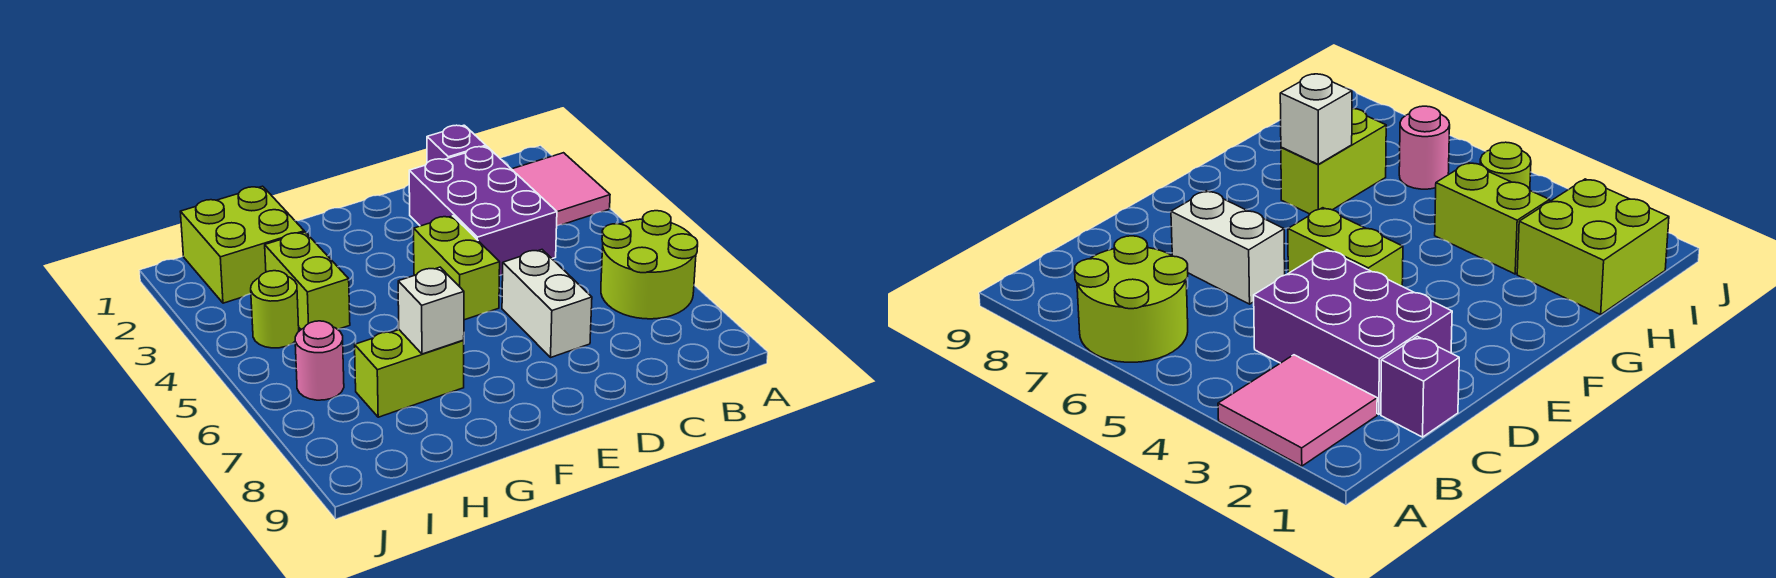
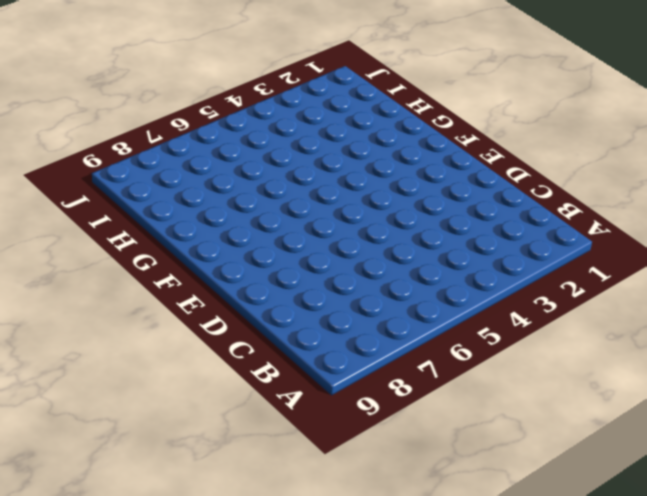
none -> pink tile A2:B3 level 1
none -> lime round brick A6:B7 level 1
none -> purple brick C1 level 1

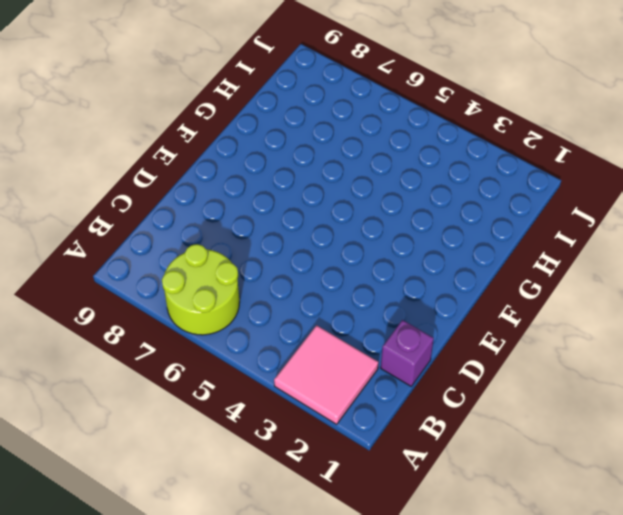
none -> purple brick C2:D4 level 1
none -> white brick D6:D7 level 1
none -> lime brick E4:E5 level 1

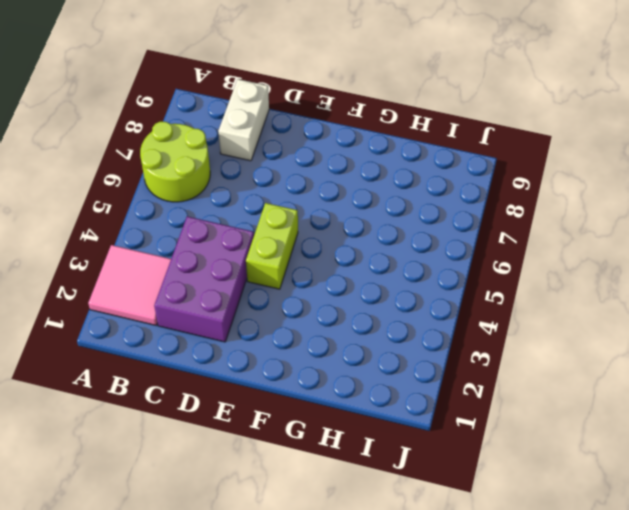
white brick C8:C9 level 1 -> white brick D6:D7 level 1
none -> purple brick C1 level 1
none -> lime brick G7:H7 level 1
none -> lime brick H1:I2 level 1

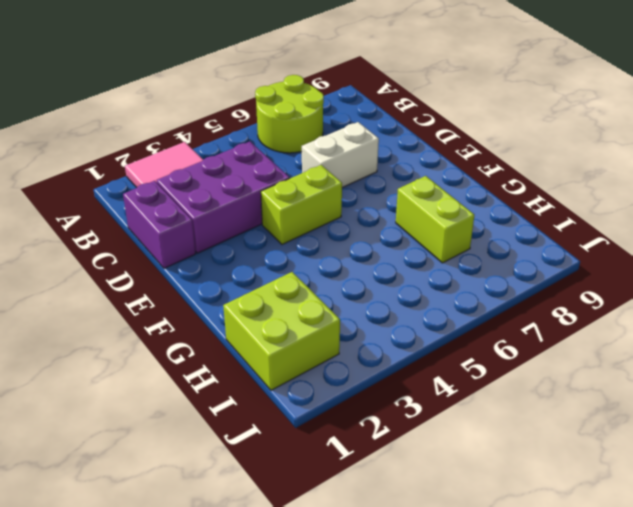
purple brick C1:D1 level 1 -> purple brick C1 level 1
none -> lime brick H3:H4 level 1
none -> lime round brick I4 level 1
none -> pink round brick I6 level 1

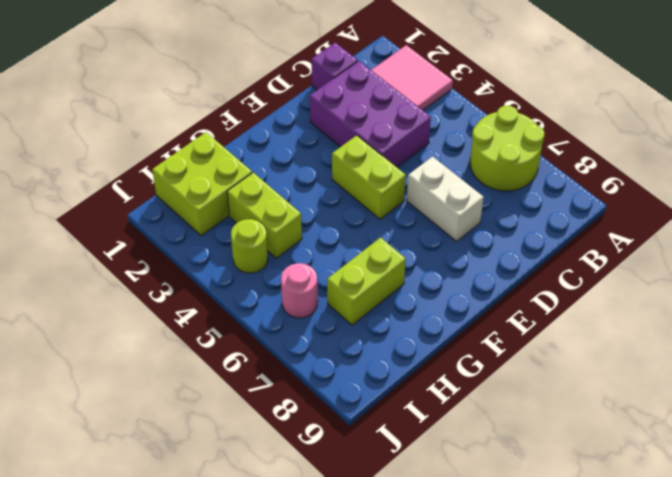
none -> white brick G7 level 2

